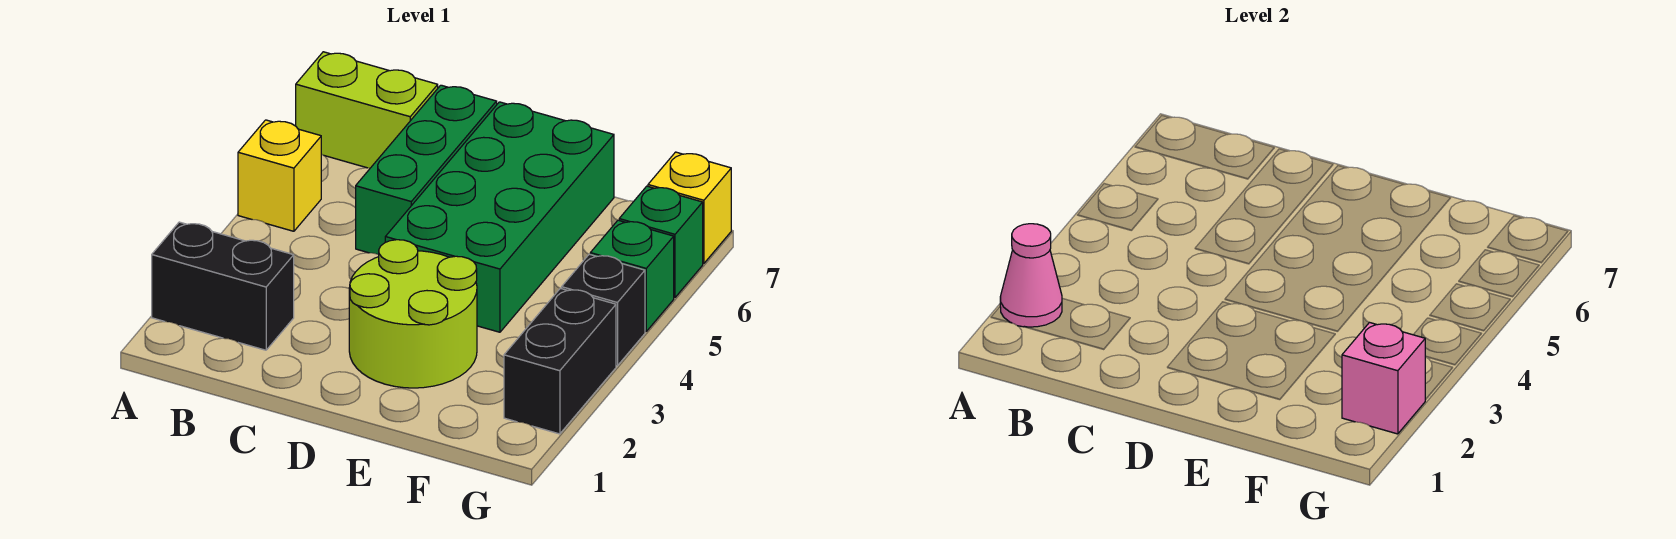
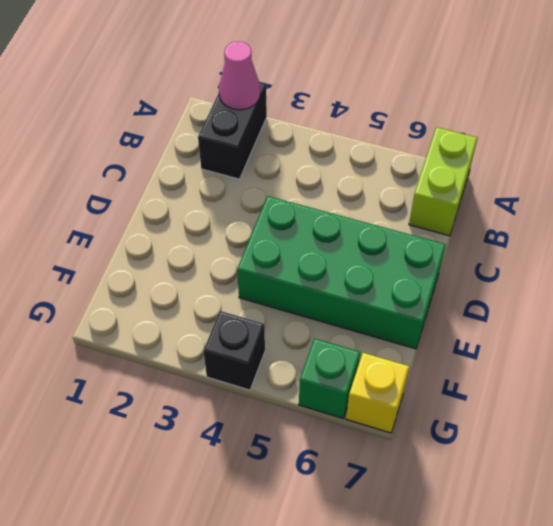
none -> yellow brick A5 level 1
none -> green brick C5:C7 level 1
none -> lime round brick D2:E3 level 1

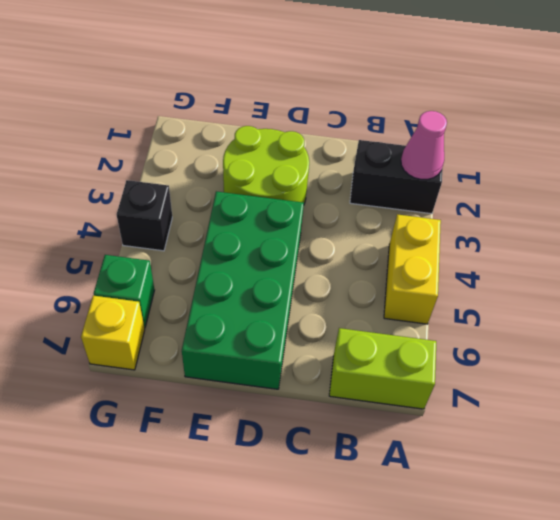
yellow brick A4:A5 level 1 -> yellow brick A5 level 1
none -> green brick C5:C7 level 1
none -> black brick G2:G3 level 1
none -> green brick G5 level 1

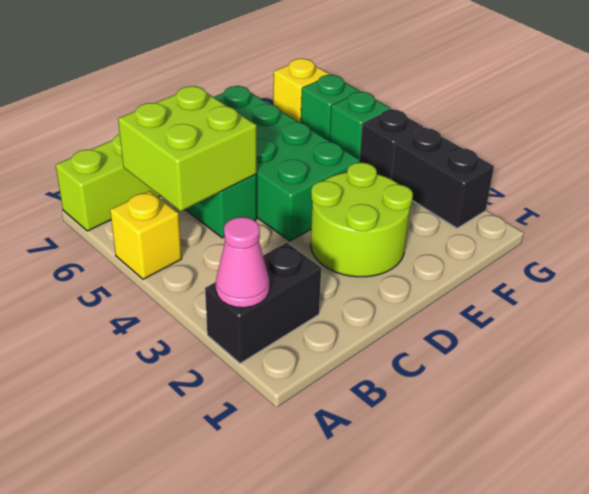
lime brick B5:C6 level 2 -> none
none -> pink brick G2 level 2

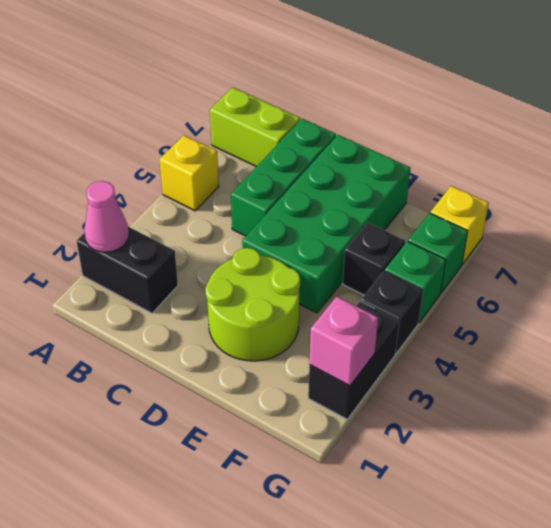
black brick F5 level 1 -> none

